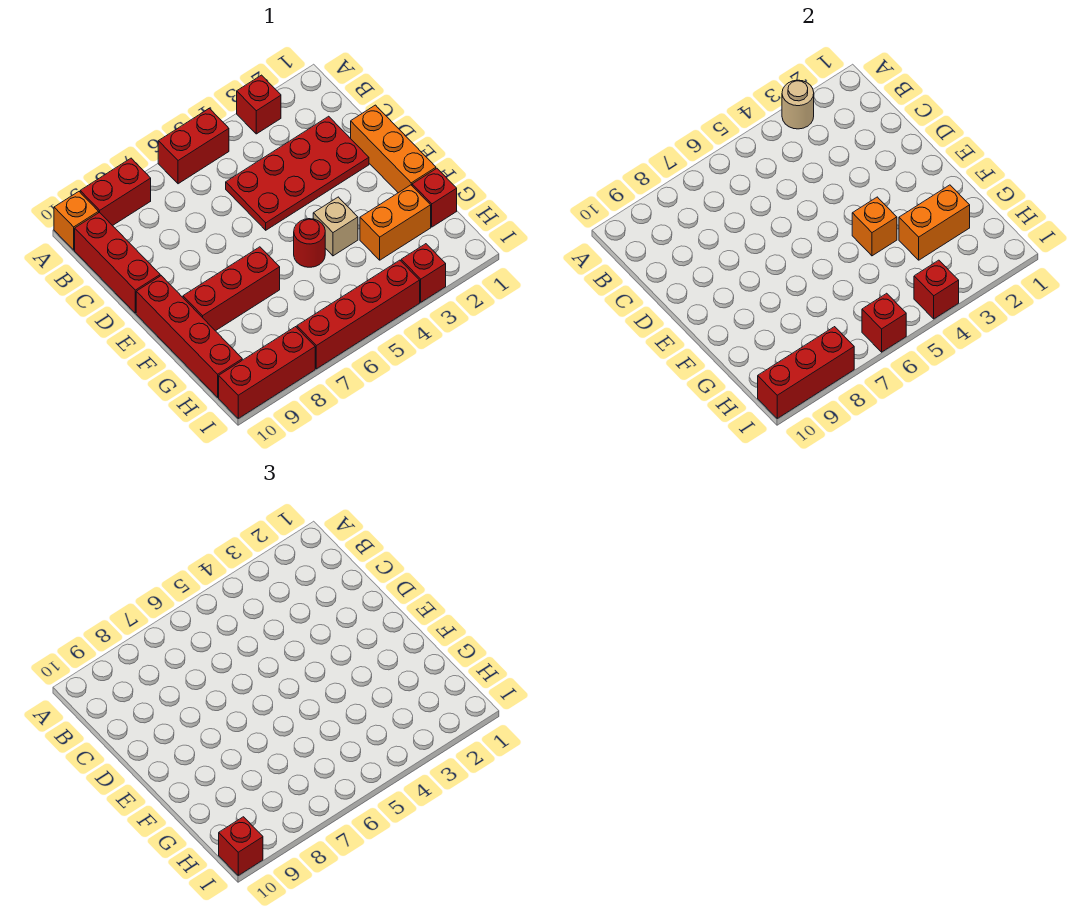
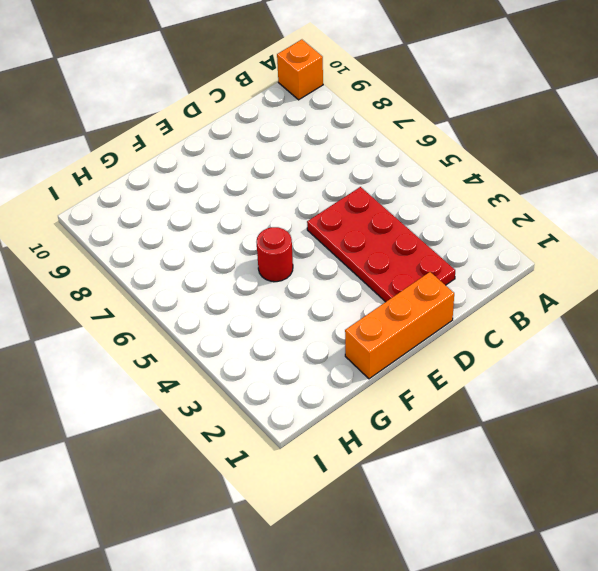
none -> red brick A3 level 1
none -> red brick A5:A6 level 1
none -> red brick A8:A9 level 1

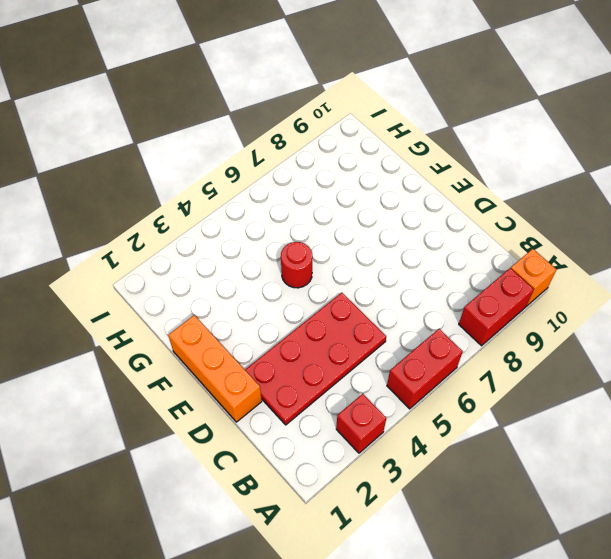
none -> red brick B10:D10 level 1
none -> red brick E10:H10 level 1
none -> tan brick F4 level 1

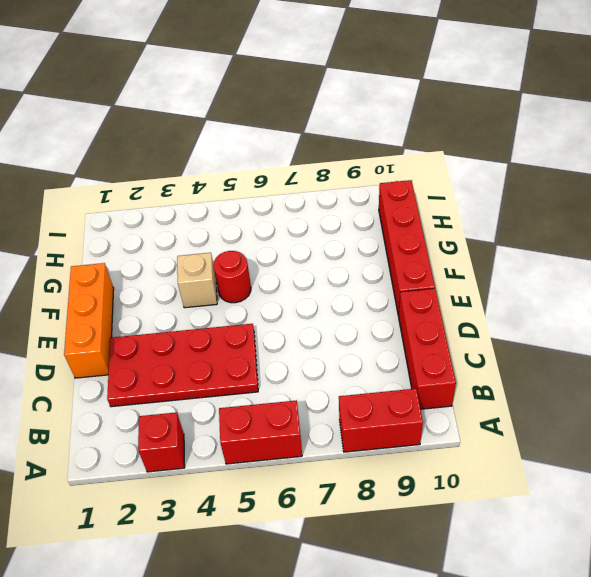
none -> orange brick A10 level 1
none -> red brick F7:F9 level 1
none -> red brick G1 level 1

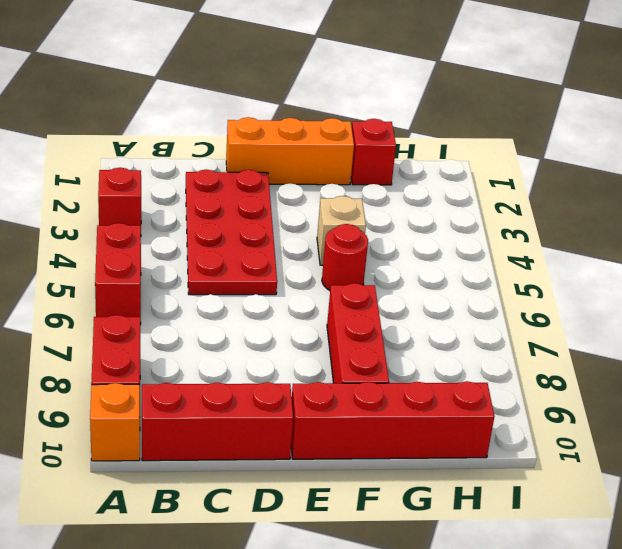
none -> orange brick G2:G3 level 1
none -> red brick I3 level 1
none -> red brick I4:I7 level 1

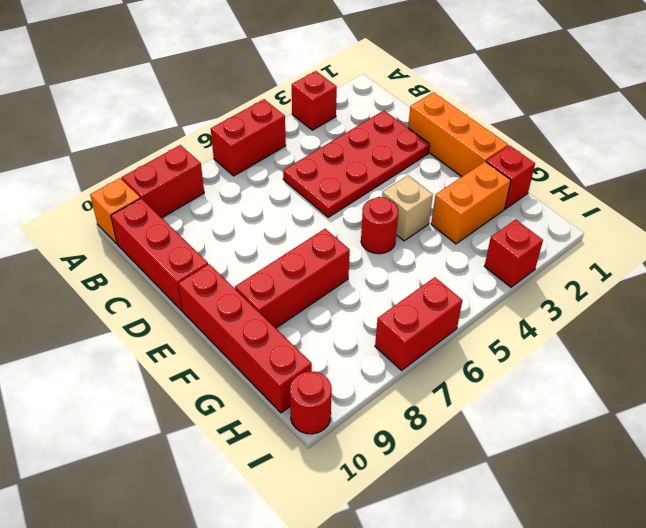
red brick I6:I7 level 1 -> red brick I4:I7 level 1
red round brick I10 level 1 -> red brick I8:I10 level 1
none -> tan round brick A3 level 2
none -> orange brick F4 level 2
none -> orange brick G2:G3 level 2

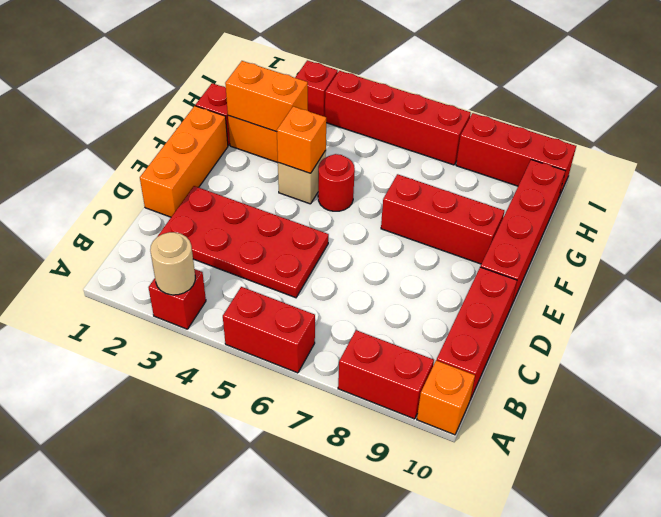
none -> red brick I4 level 2
none -> red brick I6 level 2
none -> red brick I8:I10 level 2

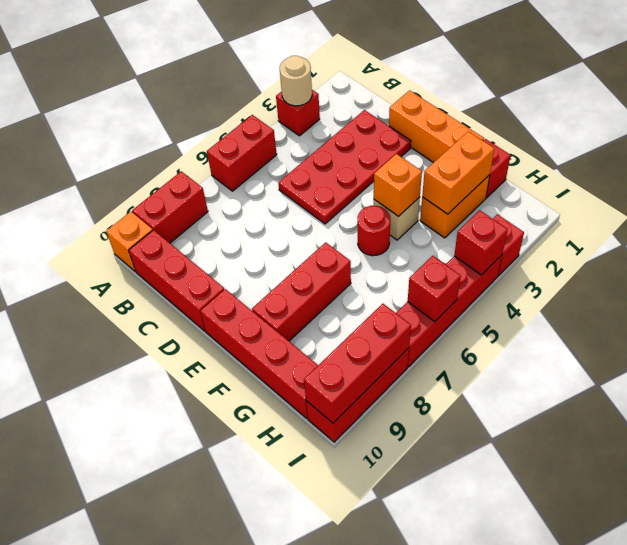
none -> red brick I10 level 3

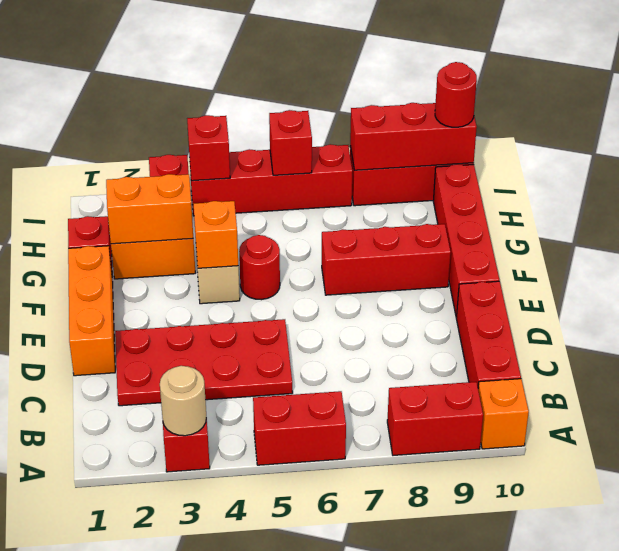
red round brick I10 level 3 -> red brick I10 level 3

